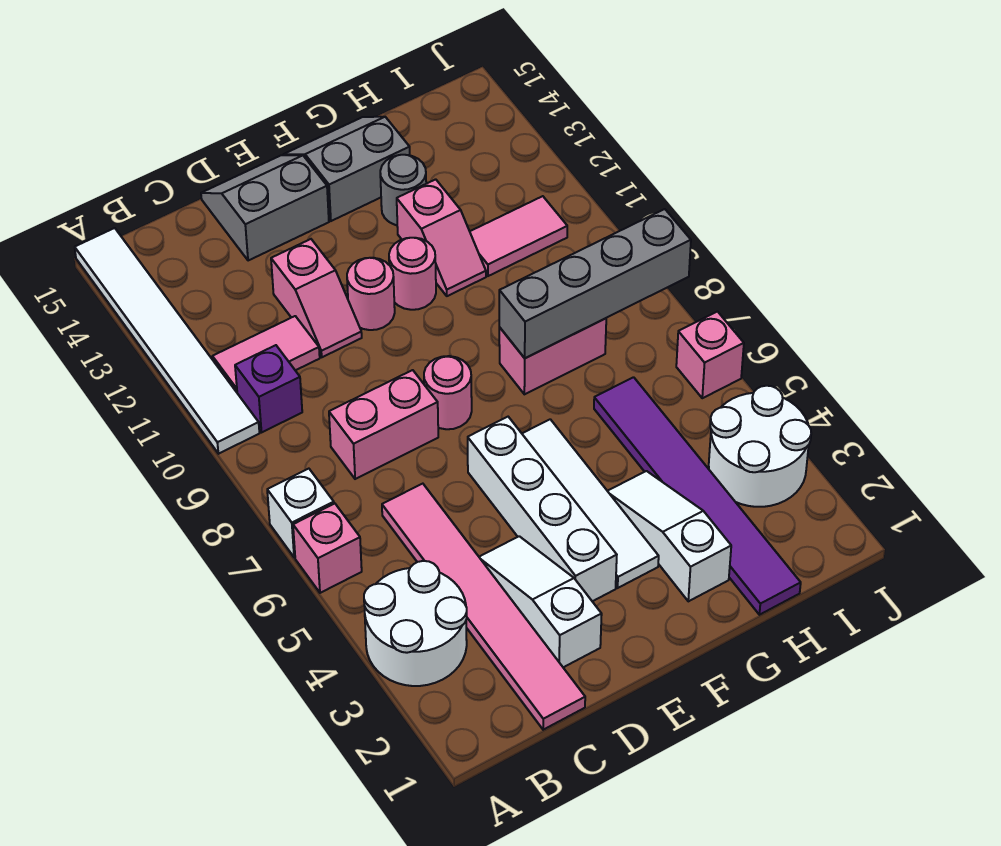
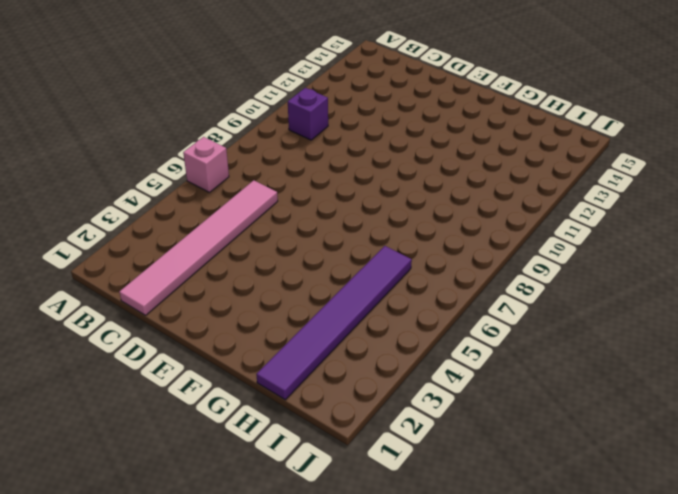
none -> white round brick A3:B4 level 1
none -> white brick A7 level 1
none -> white tile A10:A15 level 1

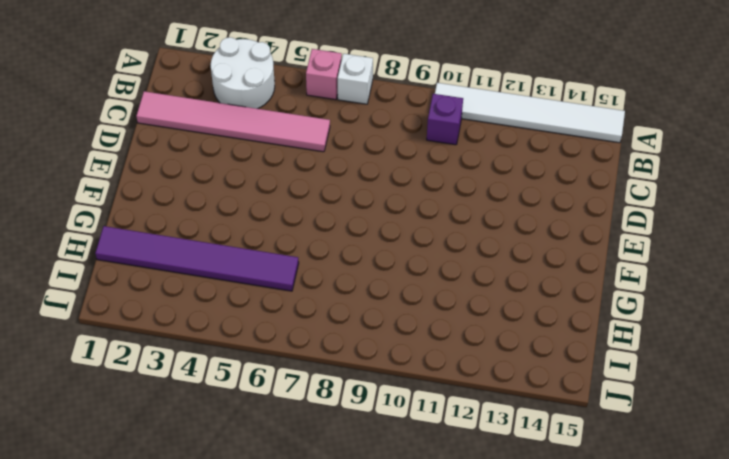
none -> pink tile B11:C11 level 1
none -> pink brick C8:D8 level 1
none -> white slope D2:D4 level 1 top 2

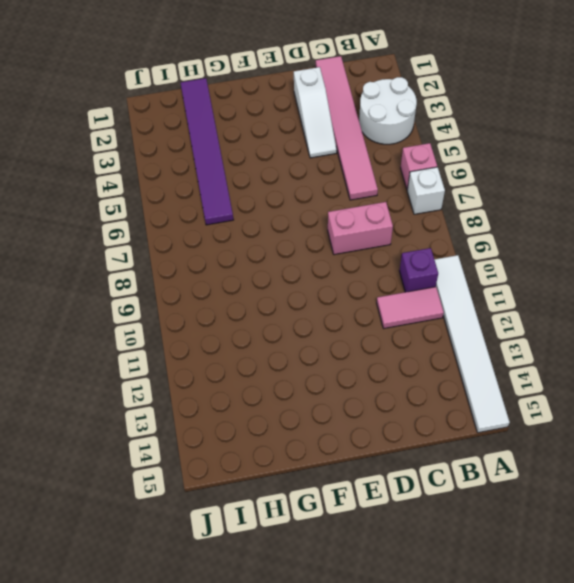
none -> pink slope D11:D12 level 1 top 12
none -> grey slope D14:E15 level 1 top 14
none -> white brick E3:E6 level 1

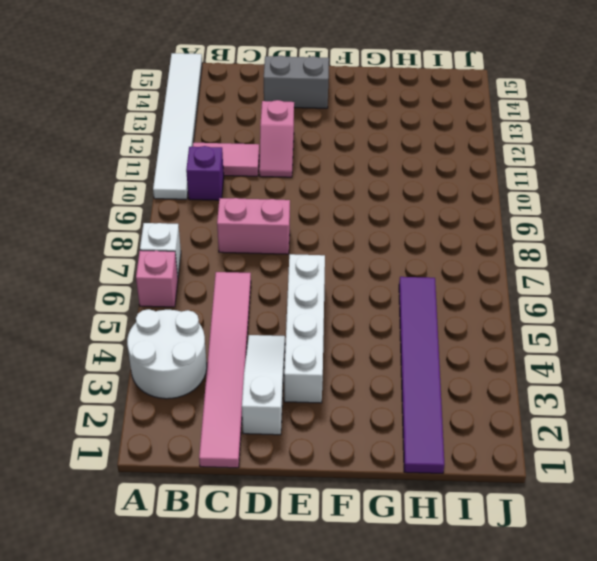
none -> pink round brick E8 level 1
none -> pink round brick E11 level 1
none -> white tile F3:F6 level 1

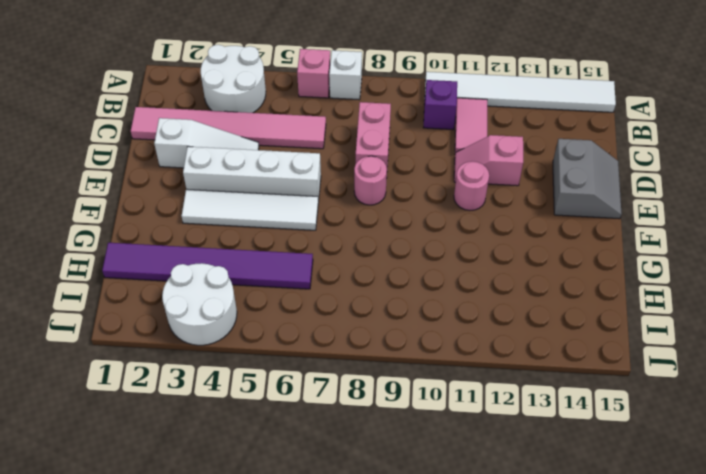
none -> pink round brick F11 level 1
none -> grey slope F14:G15 level 1 top 14
none -> white slope G2:G4 level 1 top 2

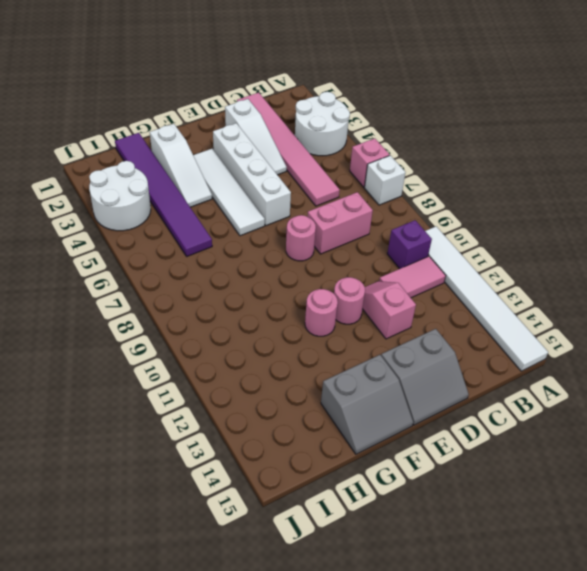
none -> pink brick G8:H8 level 1
none -> pink slope G11:G12 level 1 top 12
none -> grey round brick G13 level 1

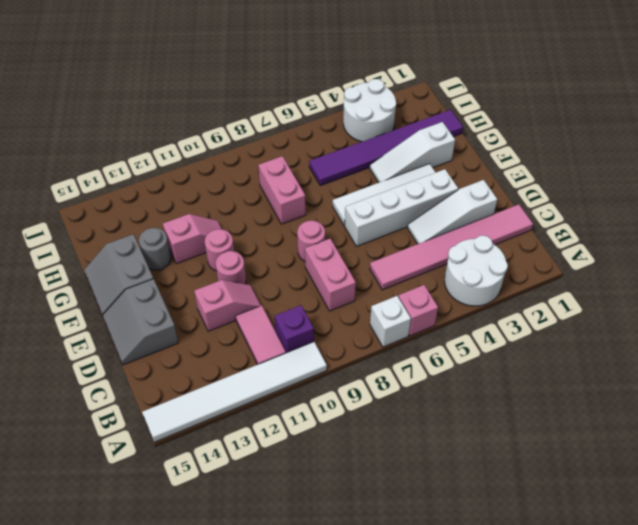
none -> pink tile H11:I11 level 1
none -> pink brick J6 level 1
none -> grey brick G8:J8 level 2

